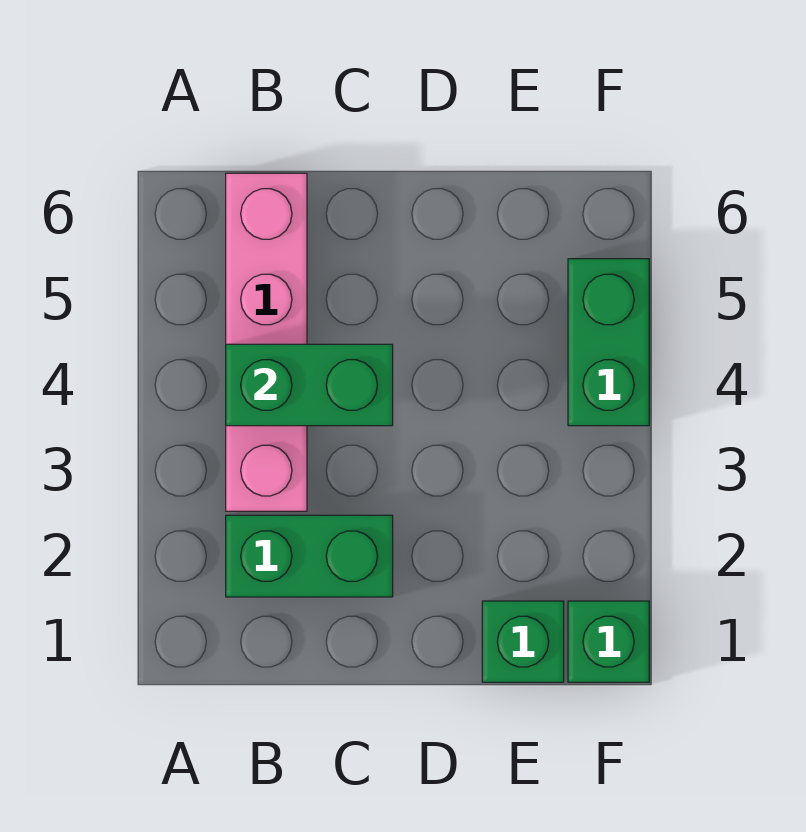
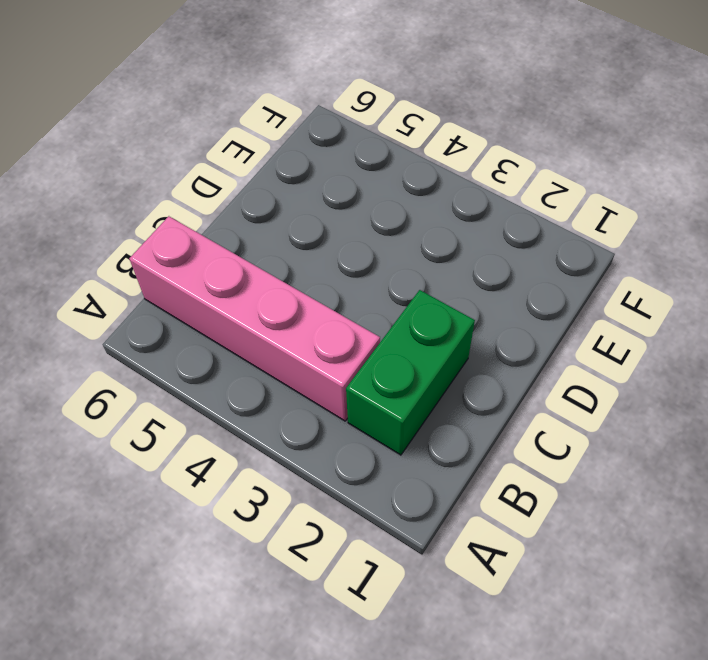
none -> green brick E1 level 1
none -> green brick F1 level 1

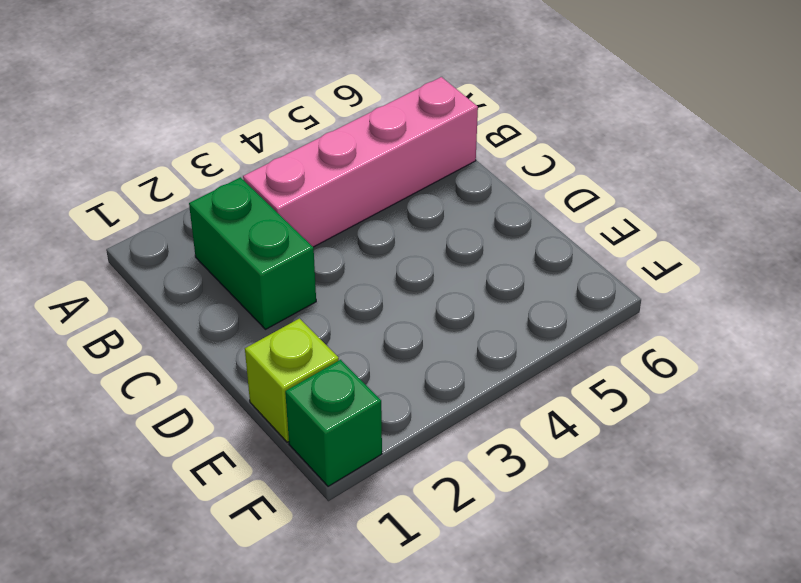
lime brick E1 level 1 -> green brick E1 level 1
none -> green brick F4:F5 level 1
none -> green brick B4:C4 level 2

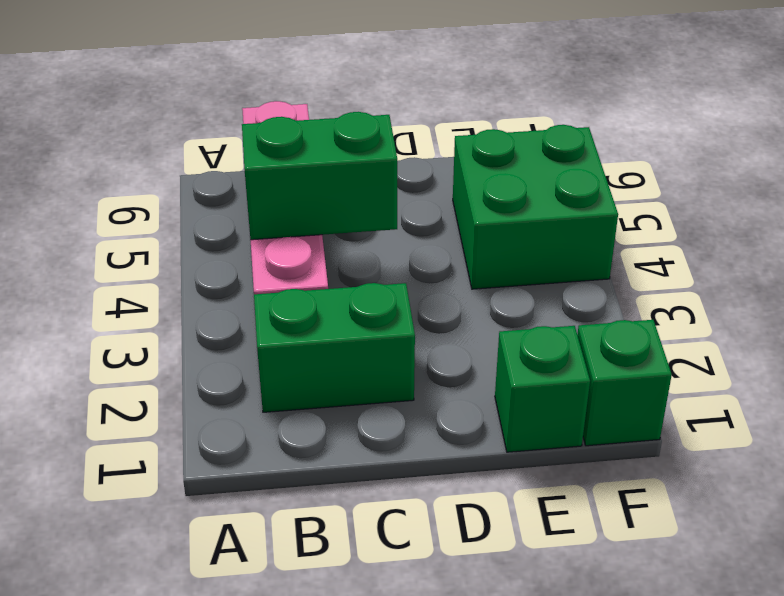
green brick E4:F5 level 1 -> green brick F4:F5 level 1

